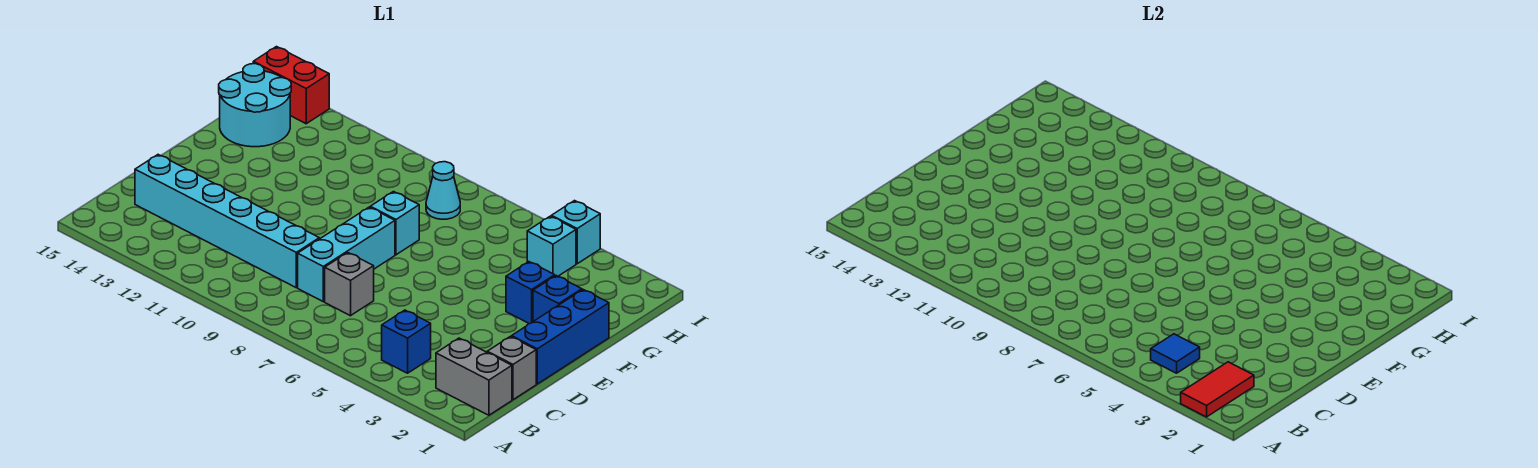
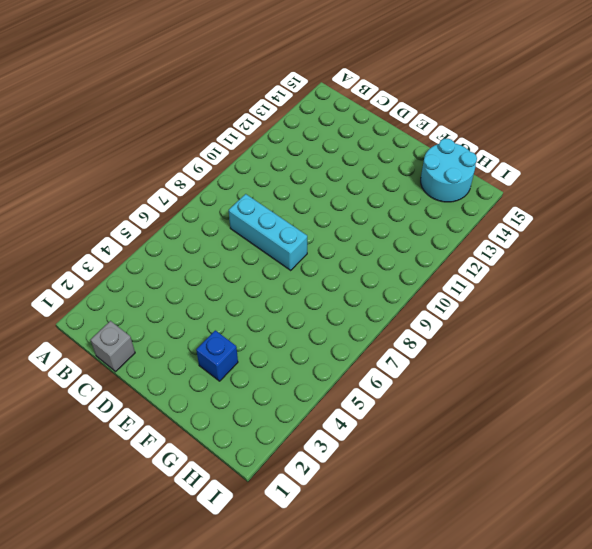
none -> grey brick B1:B2 level 1
none -> blue brick B4 level 1
none -> grey brick C7 level 1

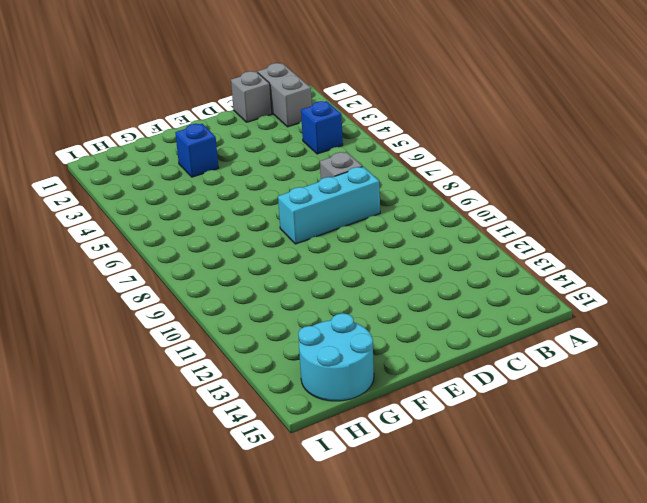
none -> cyan brick C9:C14 level 1
none -> blue brick D1:F1 level 1
none -> blue brick F2 level 1

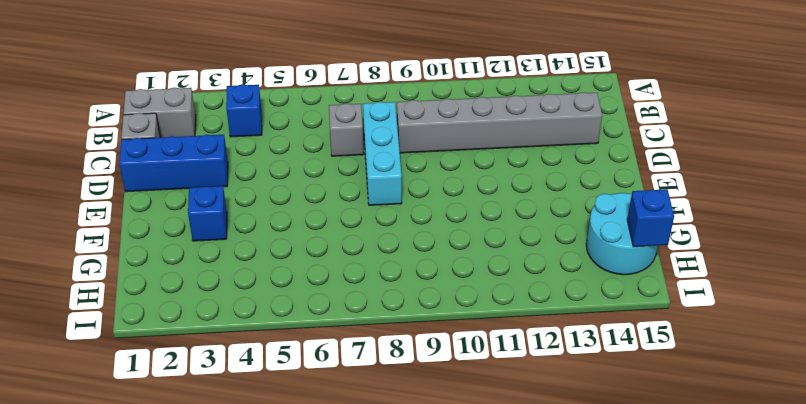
grey brick C9:C14 level 1 -> cyan brick C9:C14 level 1
blue brick D1:D3 level 1 -> blue brick D1:F1 level 1
blue brick H15 level 2 -> blue brick F2 level 1
none -> cyan brick F8 level 1
none -> cyan brick H4 level 1
none -> cyan cone H8 level 1

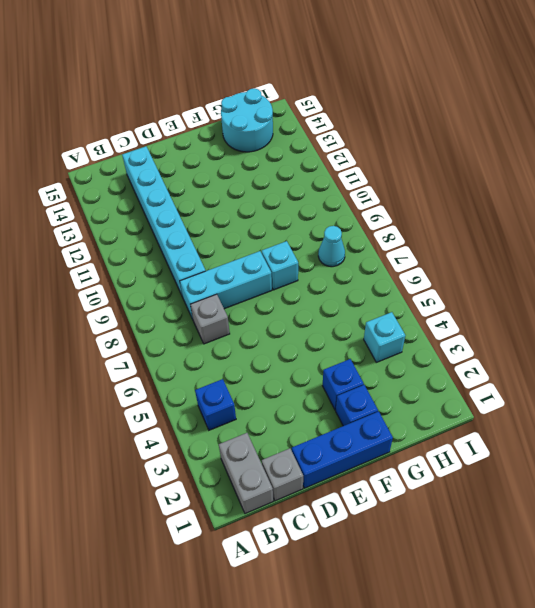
none -> cyan brick I4 level 1
none -> red brick I14:I15 level 1
none -> red tile A2:B2 level 2

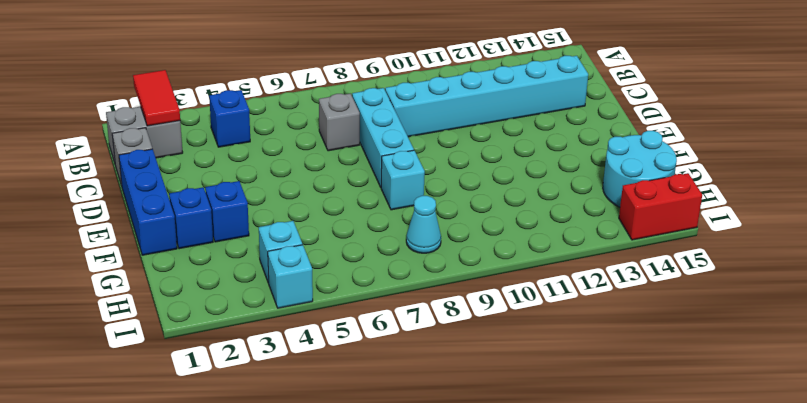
none -> blue tile B4 level 2

